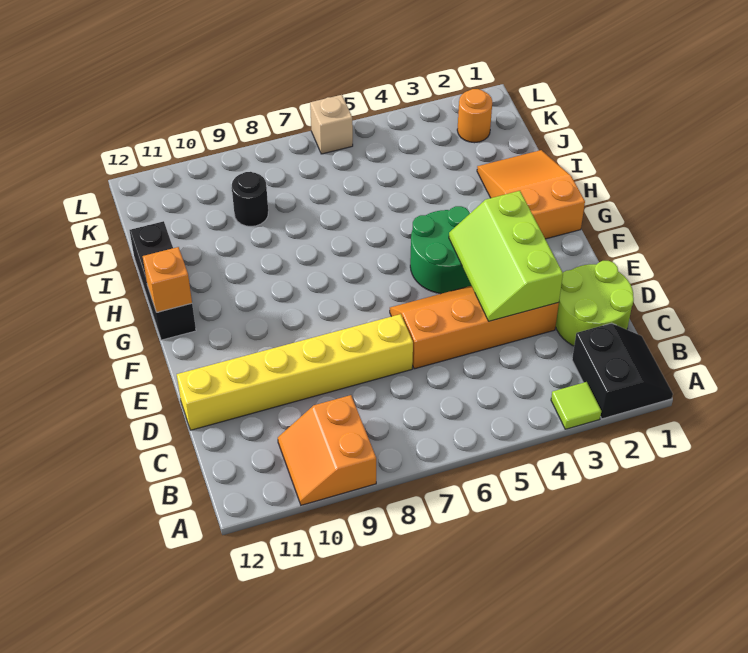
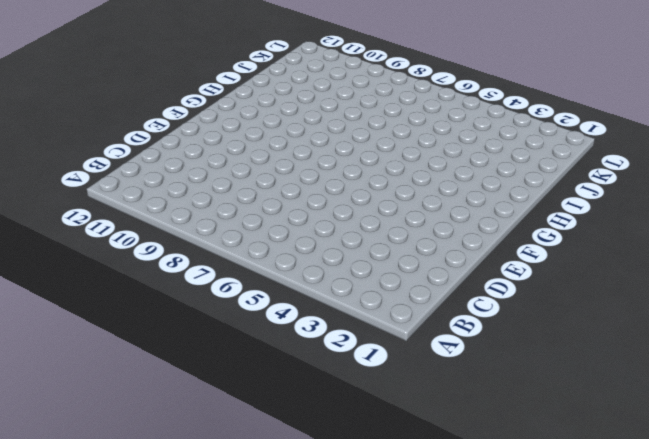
none -> black slope A1:B2 level 1 top 2
none -> lime tile A3 level 1
none -> orange slope A9:B10 level 1 top 9

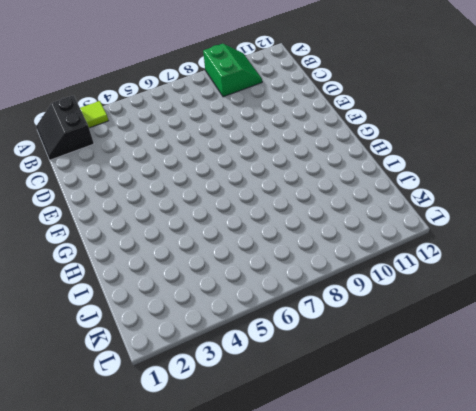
green slope A9:B10 level 1 top 9 -> orange slope A9:B10 level 1 top 9
none -> lime round brick C1:D2 level 1
none -> orange slope D3:E6 level 1 top D
none -> yellow brick D7:D12 level 1

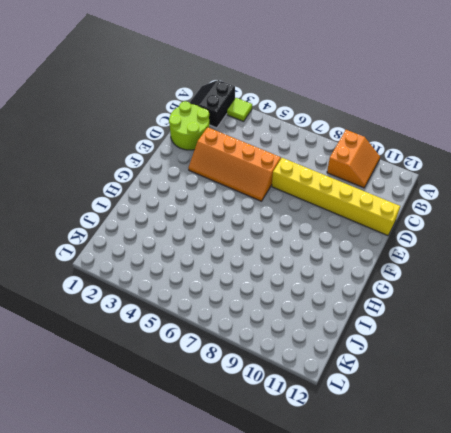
none -> green round brick F4:G5 level 1
none -> orange slope G1:I2 level 1 top G
none -> black brick G12:I12 level 1

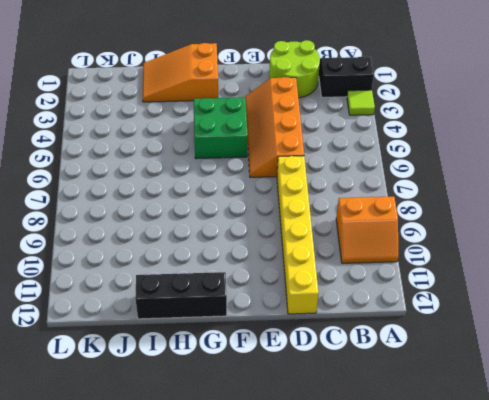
green brick F4:G5 level 1 -> green round brick F4:G5 level 1
none -> black round brick J9 level 1
none -> orange round brick K2 level 1
none -> tan brick L6 level 1

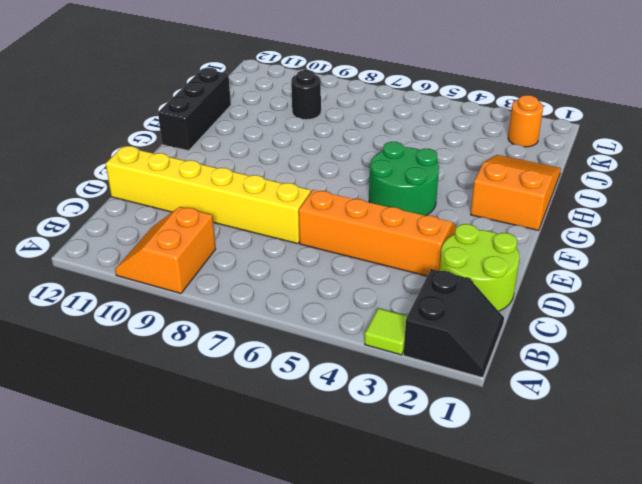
none -> tan brick L6 level 1
none -> lime slope D3:F4 level 2 top 3
none -> orange brick G12 level 2

